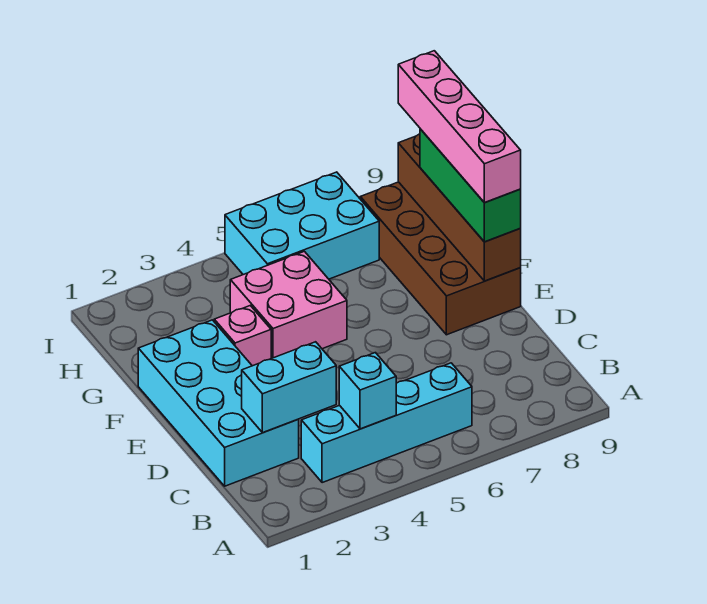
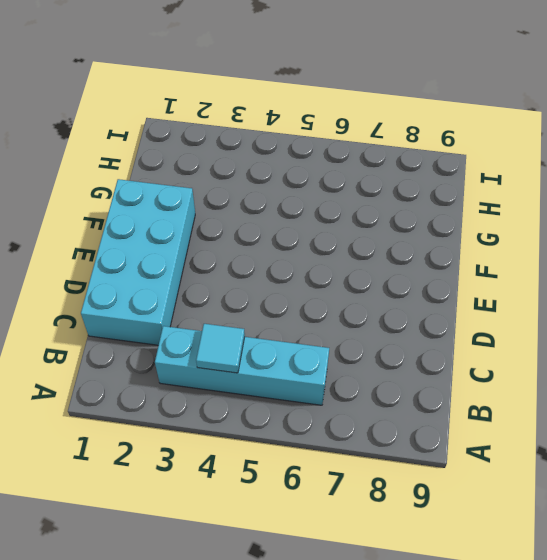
cyan tile B4 level 2 -> cyan brick B4 level 2
none -> brown brick E8:H9 level 1
none -> pink brick F3 level 1

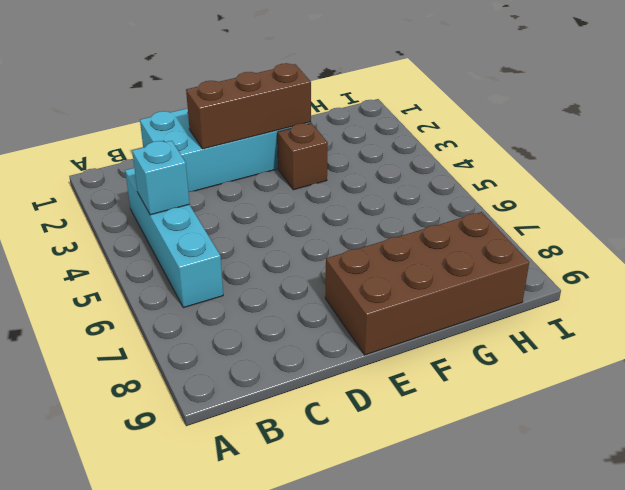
brown brick D2:F2 level 2 -> none
brown brick F3 level 1 -> pink brick F3 level 1
none -> pink brick F4:G5 level 1
none -> cyan brick H5:I7 level 1

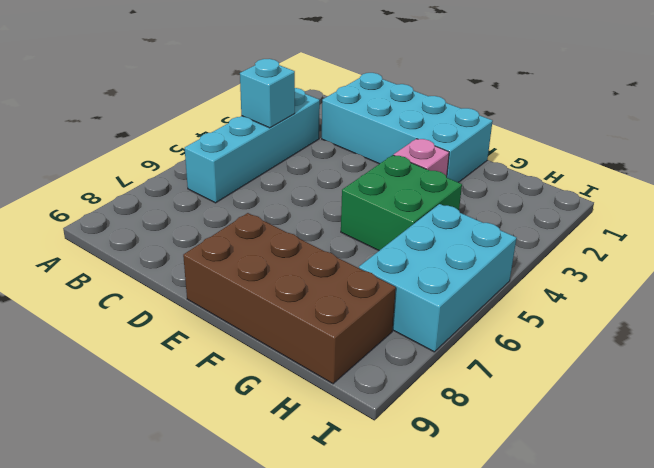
green brick F4:G5 level 1 -> pink brick F4:G5 level 1
none -> cyan brick C2:C3 level 2
none -> brown brick E9:H9 level 2

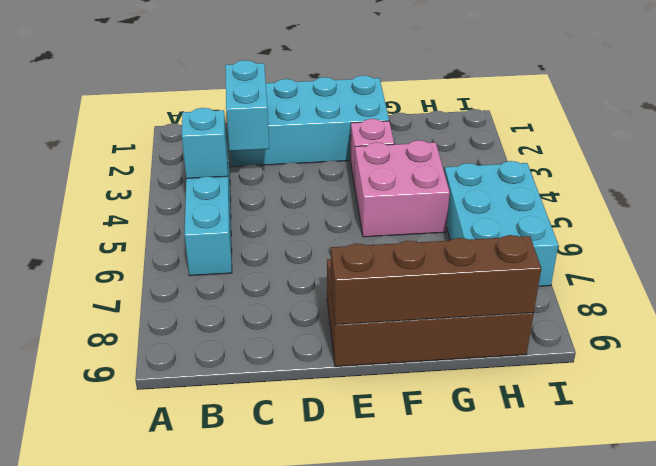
none -> green brick E9:G9 level 3
none -> pink brick E9:H9 level 4

